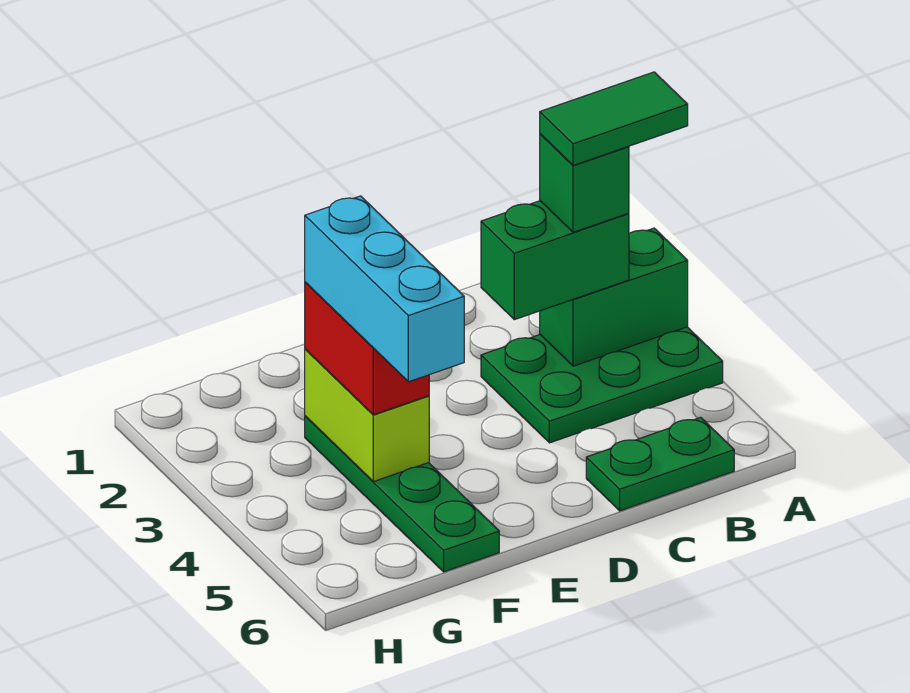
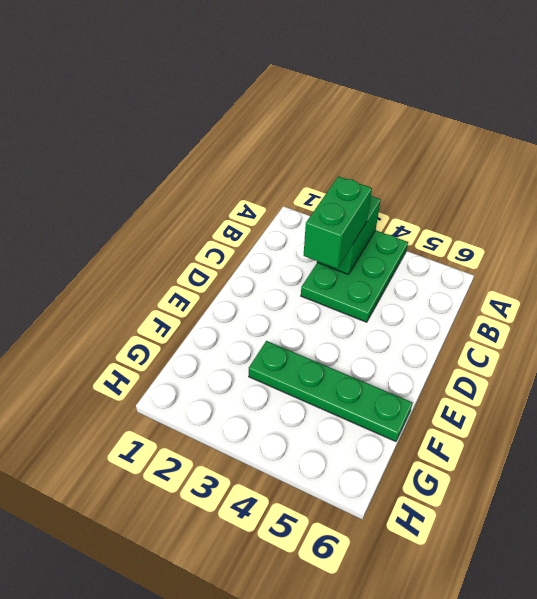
none -> green plate B6:C6 level 1
none -> lime brick F3:F4 level 2

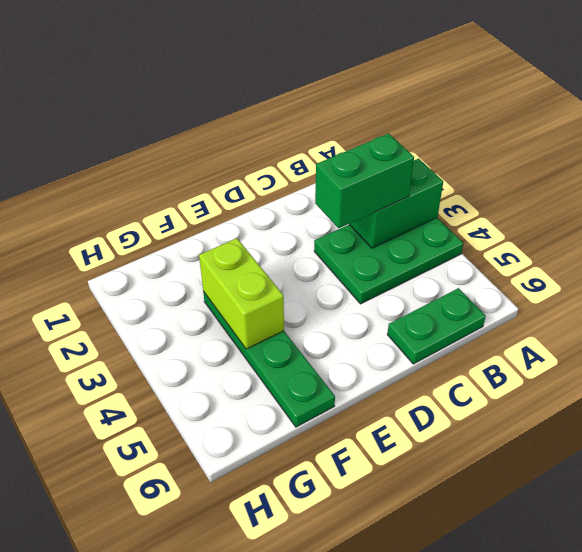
none -> red brick F3:F4 level 3
none -> green brick B3 level 4

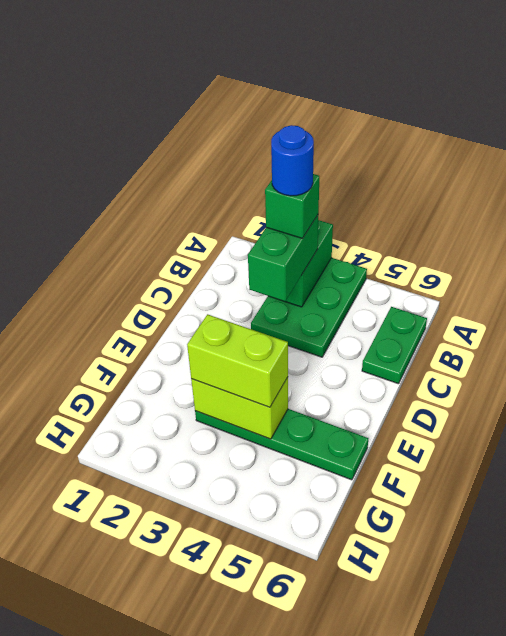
blue round brick B3 level 5 -> green tile A3:B3 level 5
lime brick F3:F4 level 3 -> red brick F3:F4 level 3
none -> cyan brick F3:F5 level 4

